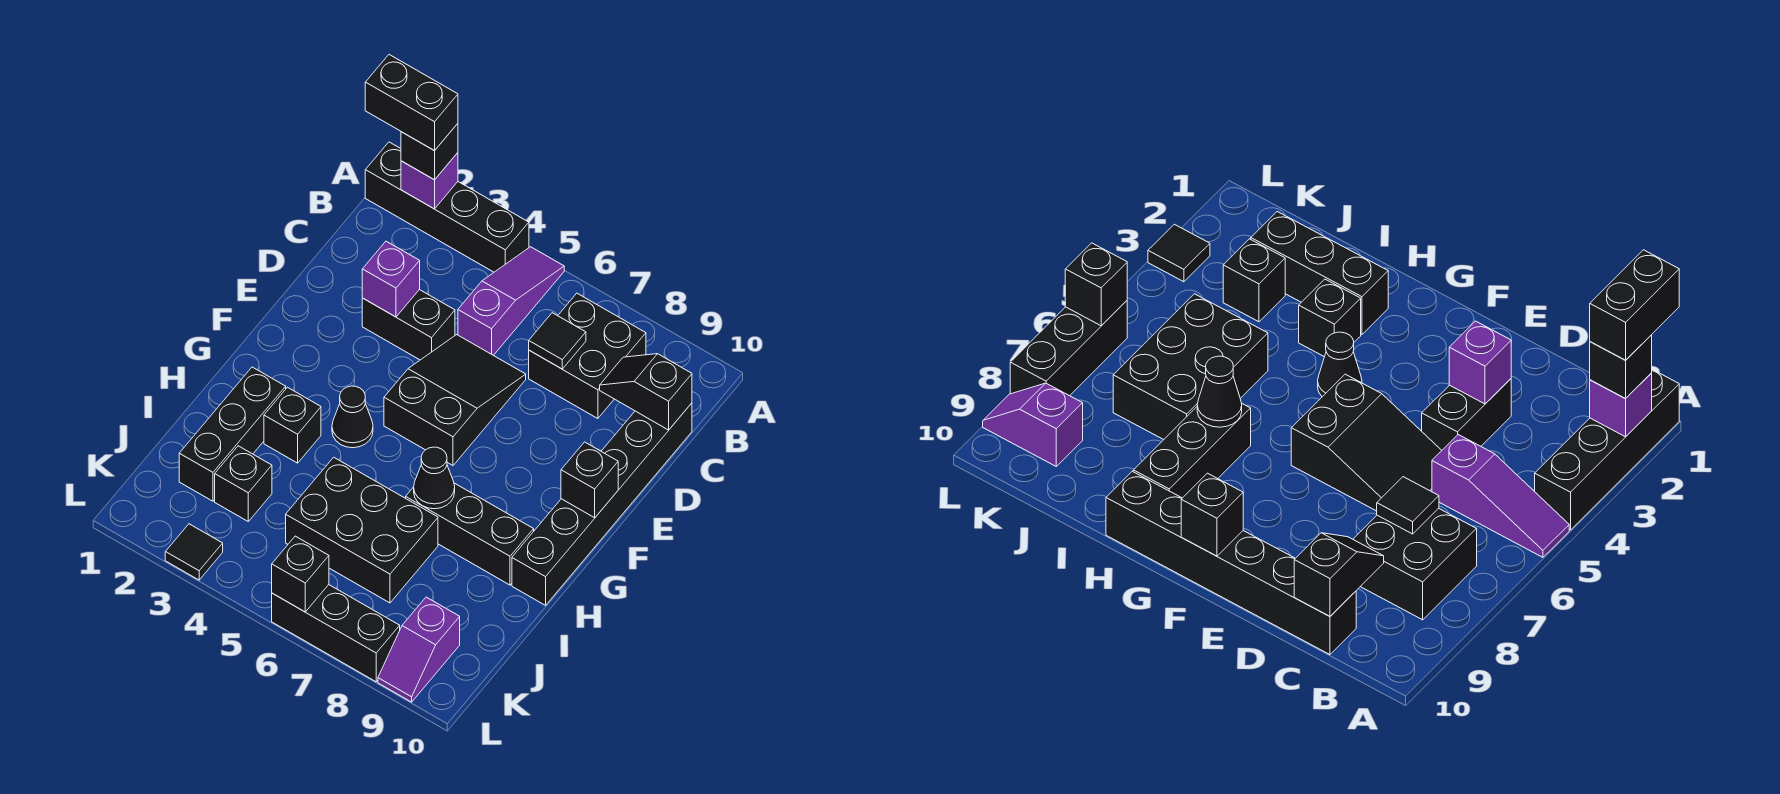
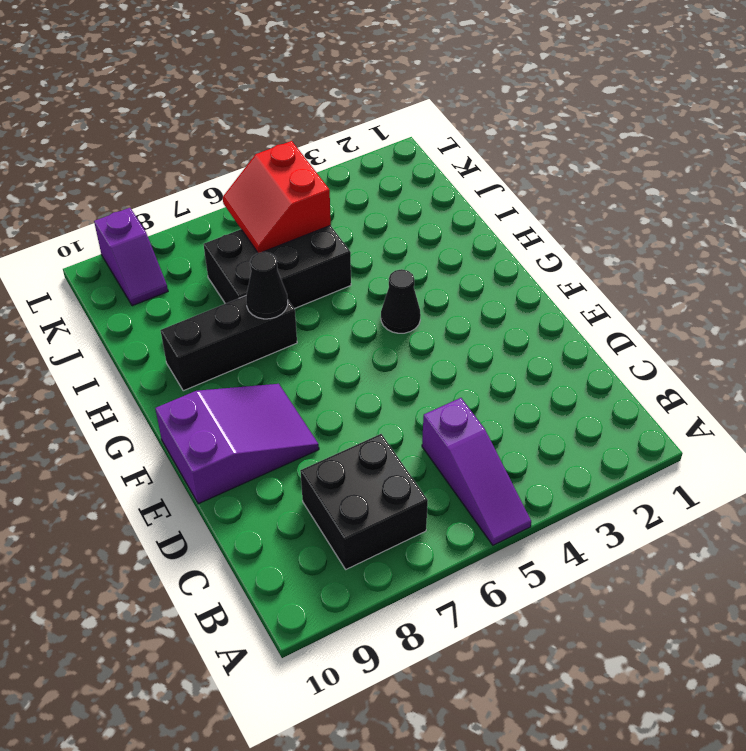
purple slope E8:F10 level 1 top 10 -> black brick C10:H10 level 1
red slope J5:K6 level 2 top 5 -> none
purple slope K9:L9 level 1 top L -> purple slope K9:L9 level 1 top K
none -> black brick A1:A4 level 1
none -> black brick D3:D4 level 1
none -> black slope D5:F6 level 1 top F

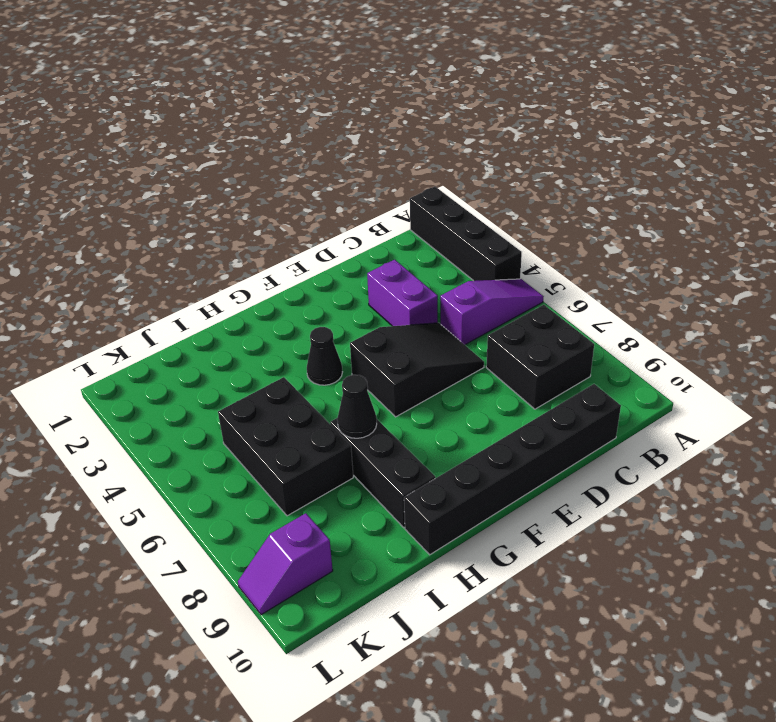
purple brick D3:D4 level 1 -> black brick D3:D4 level 1
none -> black brick H2:J2 level 1
none -> black brick H3 level 1
none -> black brick J3 level 1

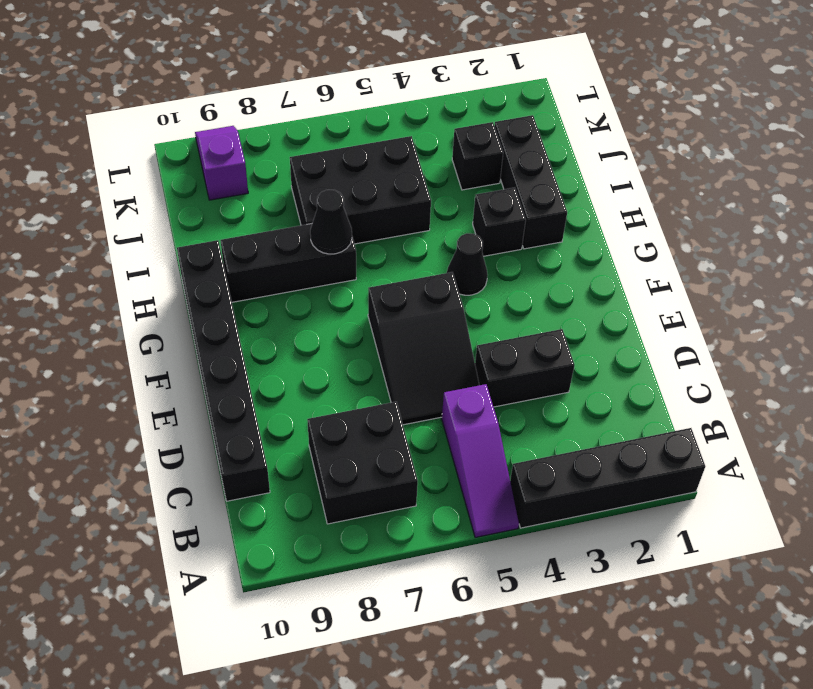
none -> black tile L3 level 1
none -> black brick L6:L8 level 1
none -> purple brick A2 level 2

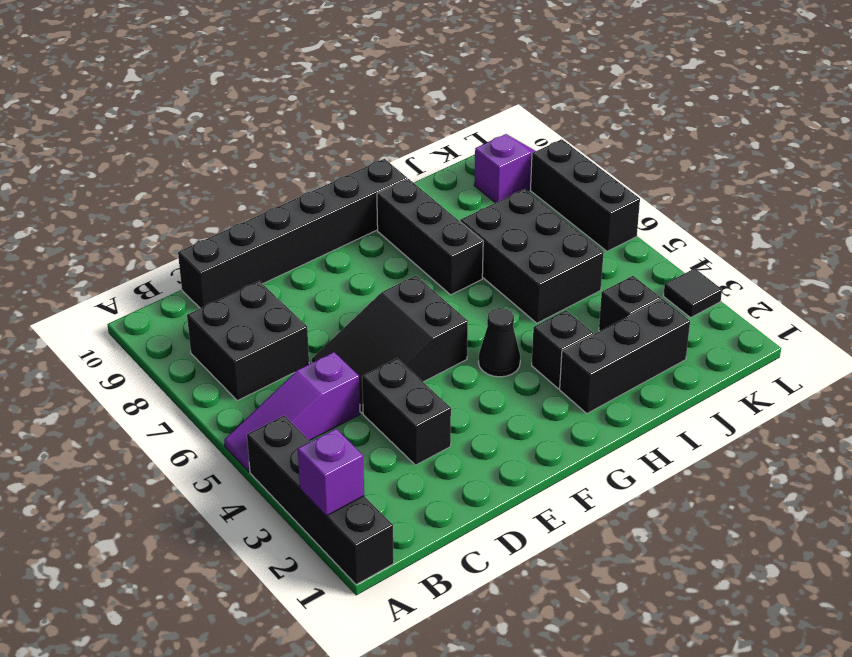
none -> black tile C7 level 2
none -> black slope C9:C10 level 2 top 10
none -> purple brick D3 level 2

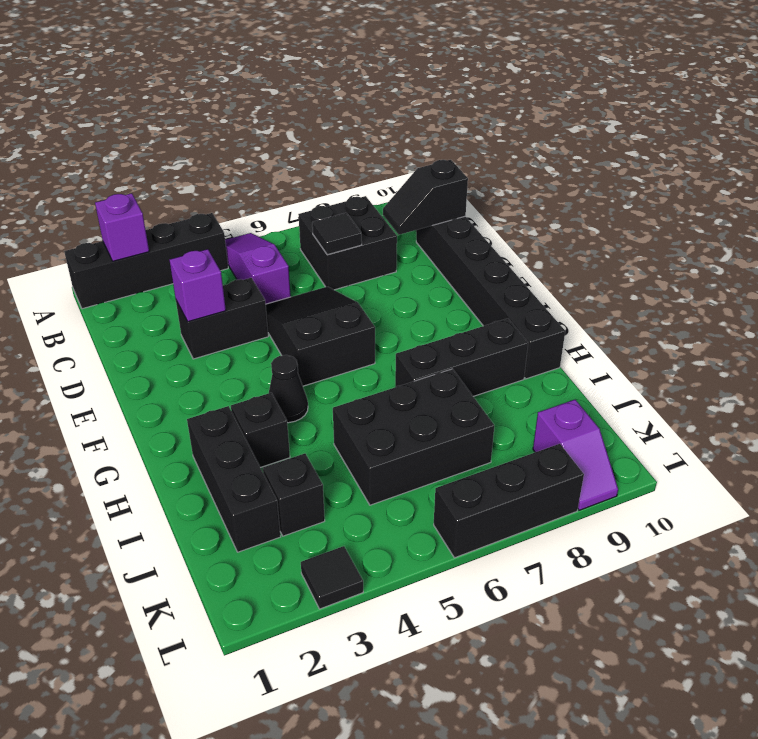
none -> black brick F10 level 2
none -> black cone H7 level 2
none -> black brick L6 level 2

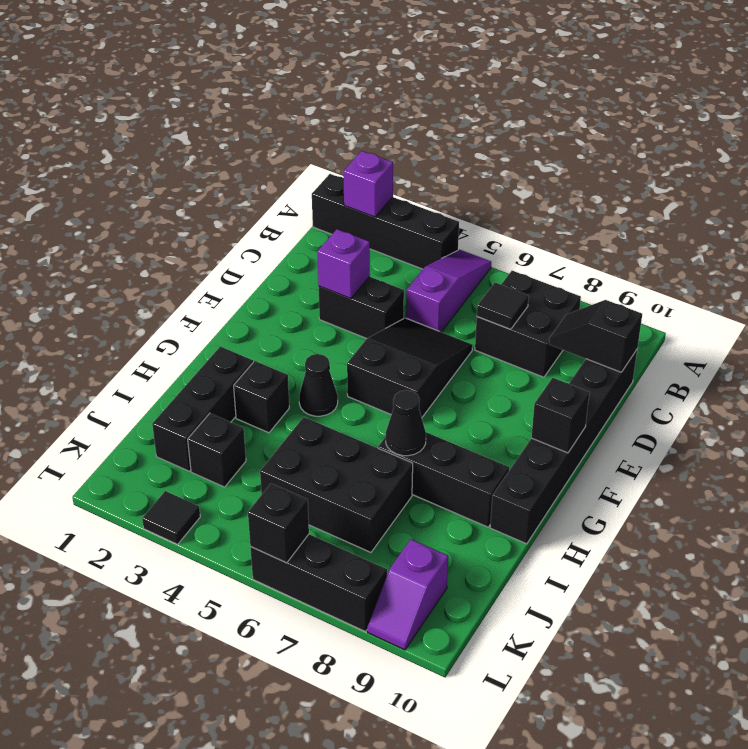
none -> black brick A2 level 3
none -> black brick A1:A2 level 4

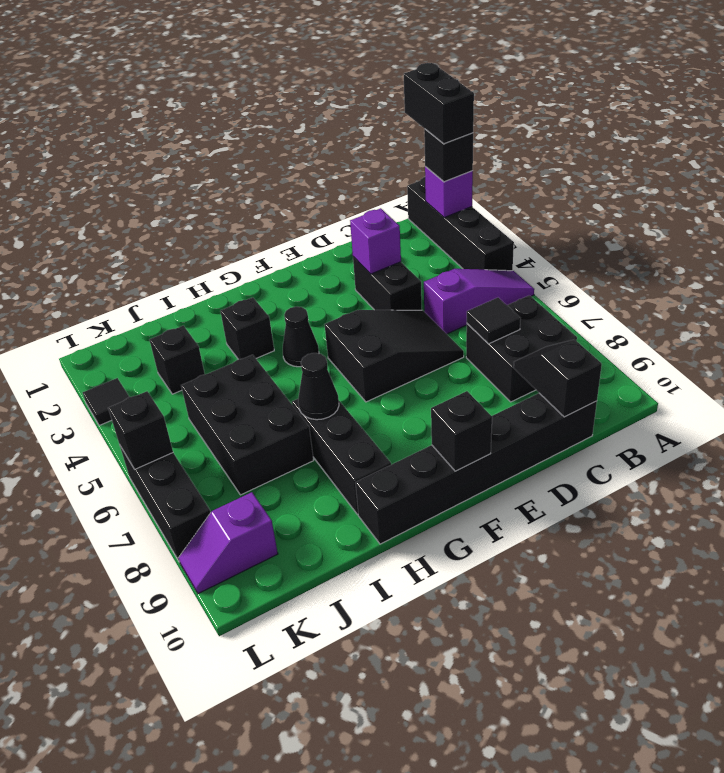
none -> black brick H2:J2 level 1

